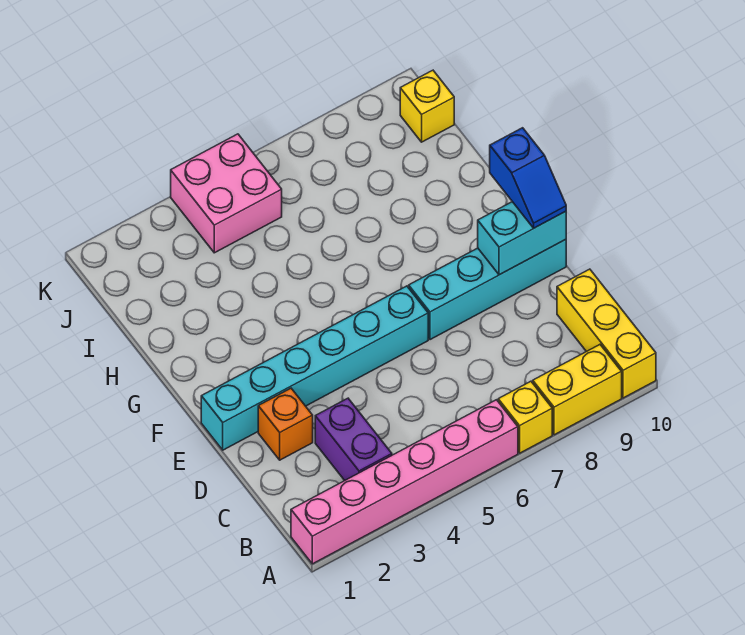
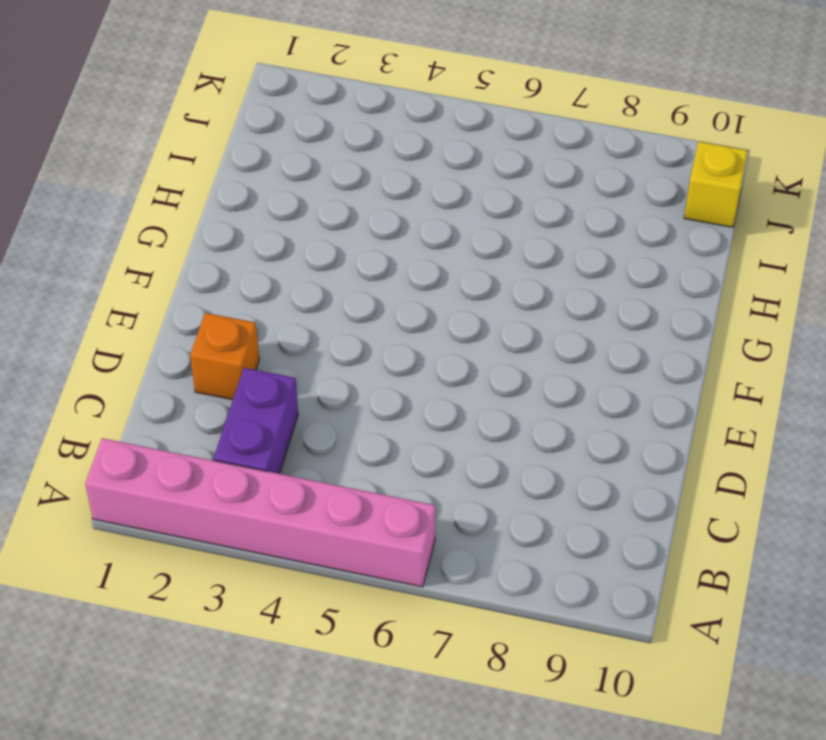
none -> yellow brick A7 level 1
none -> yellow brick A8:A9 level 1
none -> yellow brick A10:C10 level 1

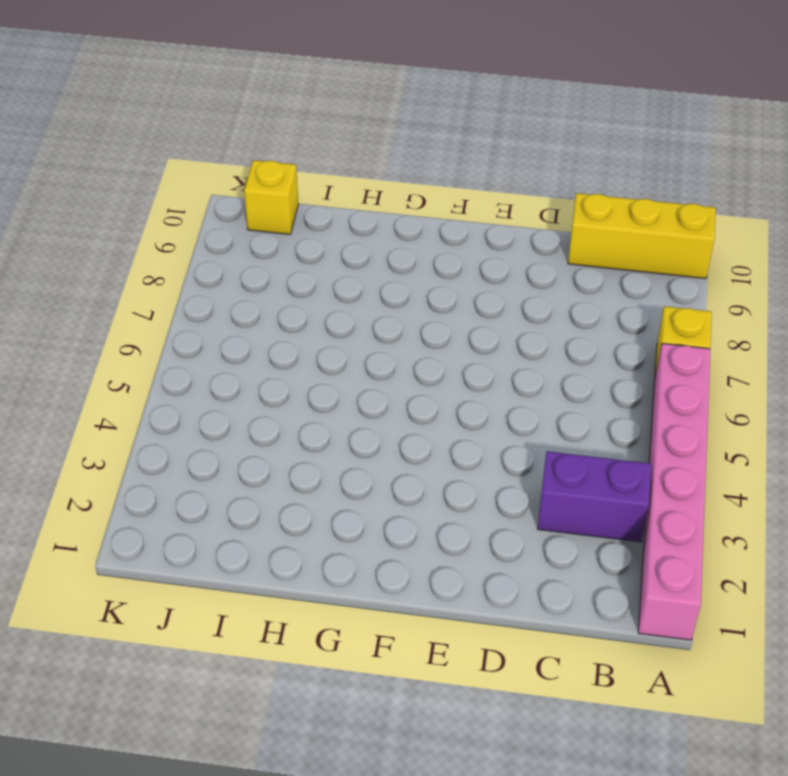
none -> yellow brick A8:A9 level 1
none -> orange brick D2 level 1
none -> cyan brick E1:E6 level 1

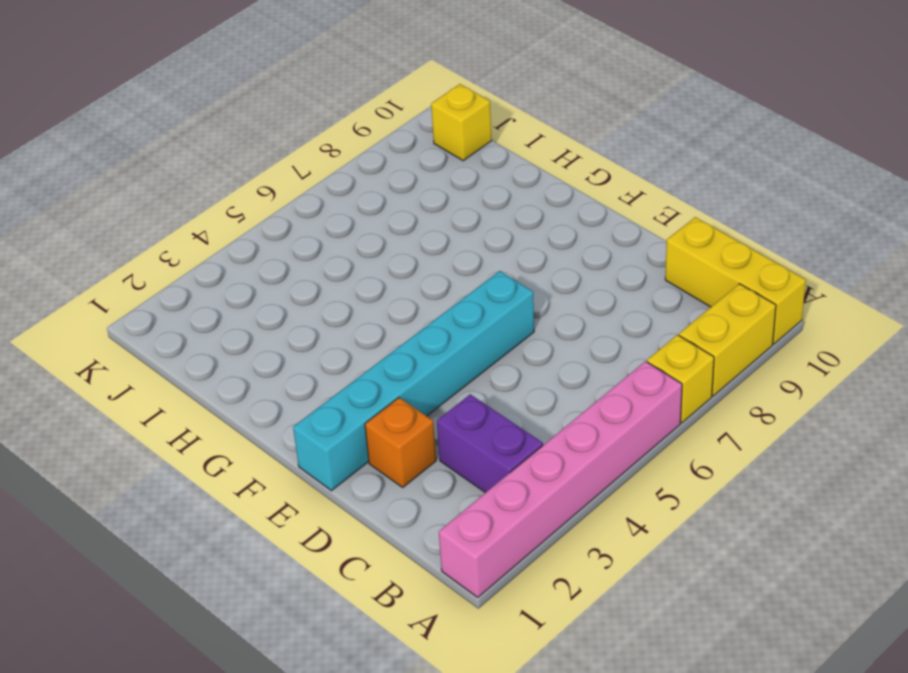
none -> cyan brick E7:E10 level 1
none -> pink brick J4:K5 level 1
none -> cyan brick E9:E10 level 2

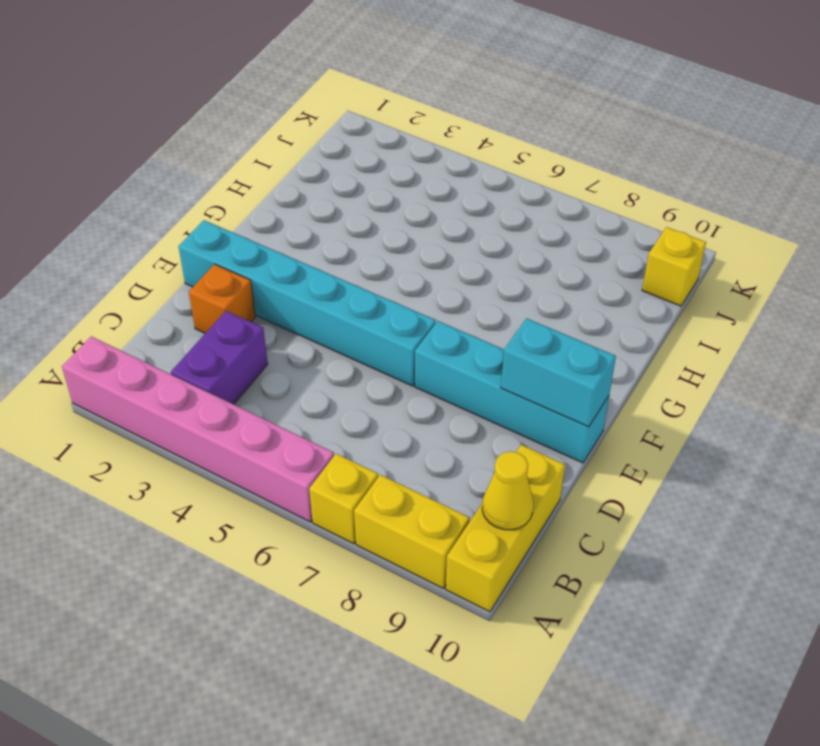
yellow cone B10 level 2 -> none
none -> pink brick J4:K5 level 1
none -> blue slope E10:F10 level 3 top F

